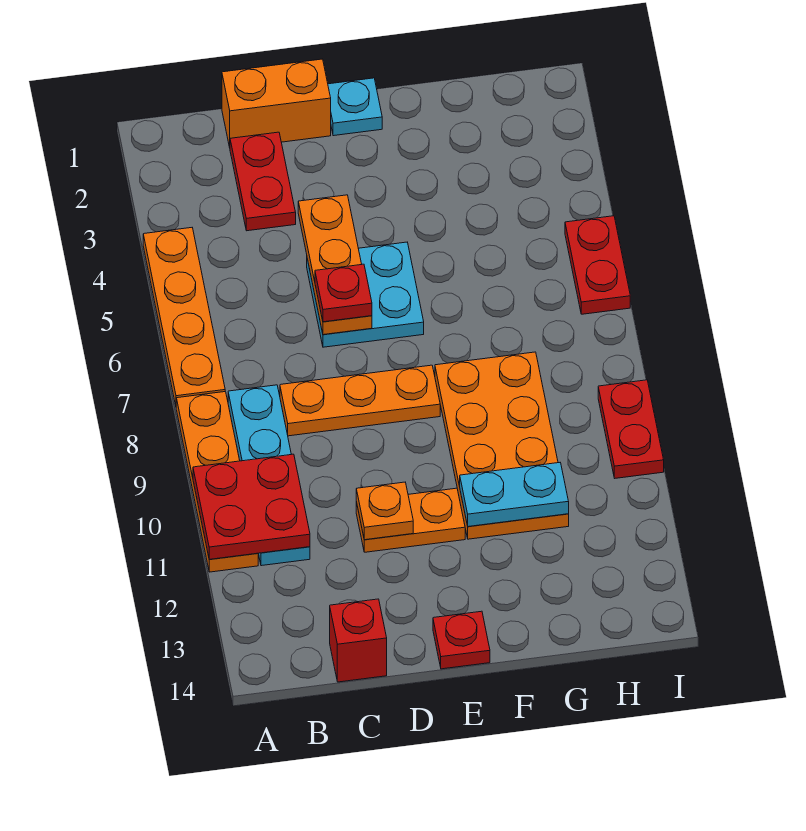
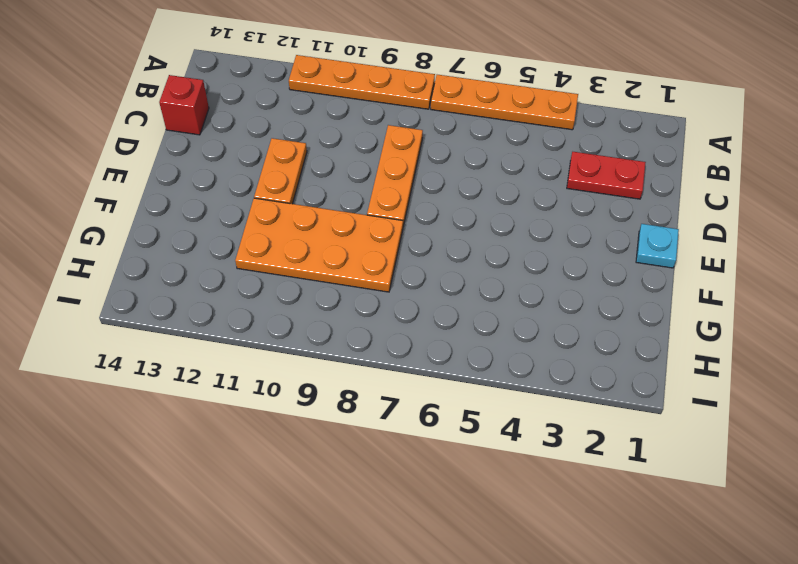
none -> cyan plate B8:B11 level 1
none -> orange brick C1:D1 level 1
none -> cyan plate D5:E6 level 1

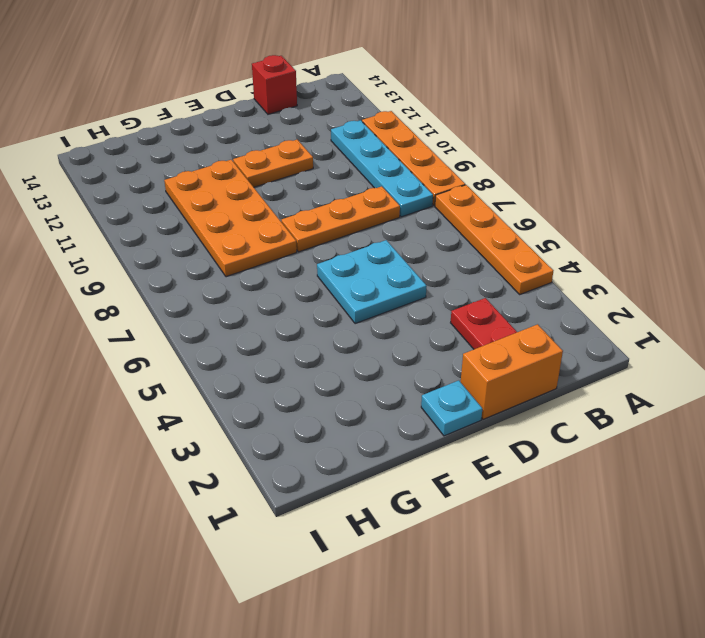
none -> red plate E14 level 1
none -> red plate I5:I6 level 1
none -> red plate I9:I10 level 1

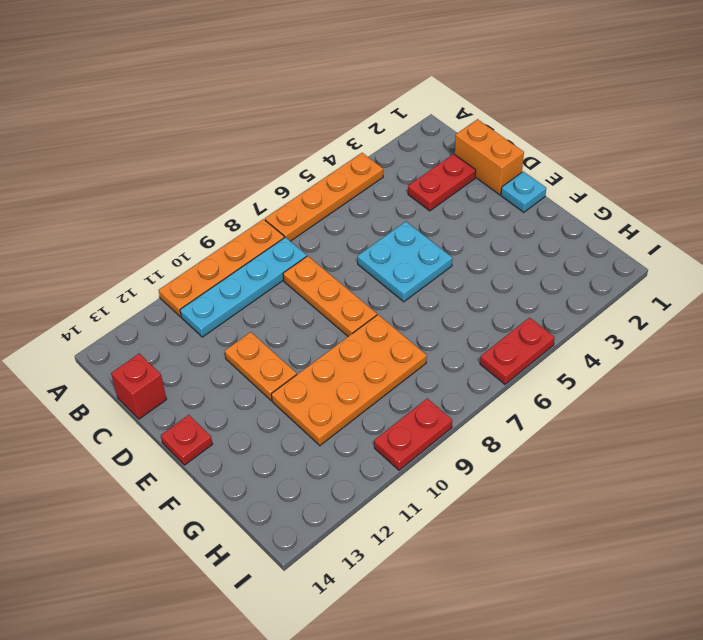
none -> red plate A10:B11 level 2
none -> orange plate D4:D6 level 2
none -> orange plate D11 level 2

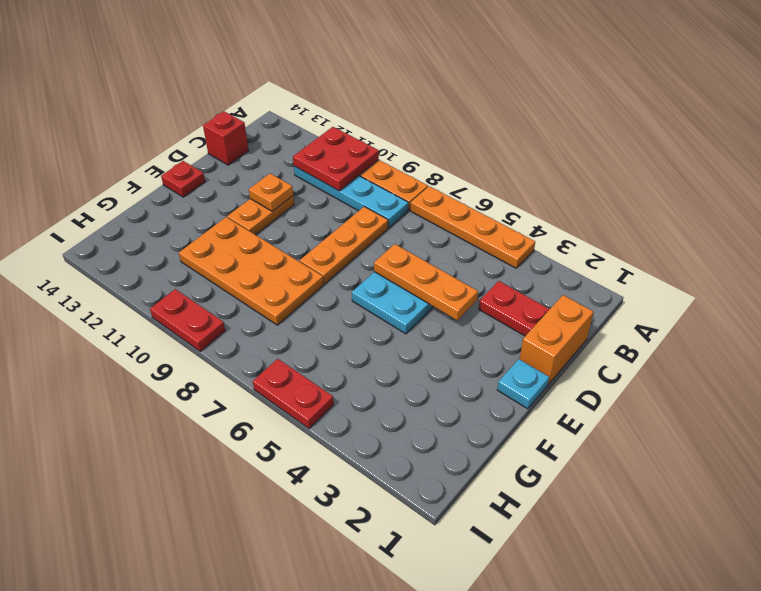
none -> cyan plate F11:G11 level 2
none -> red plate D6 level 3

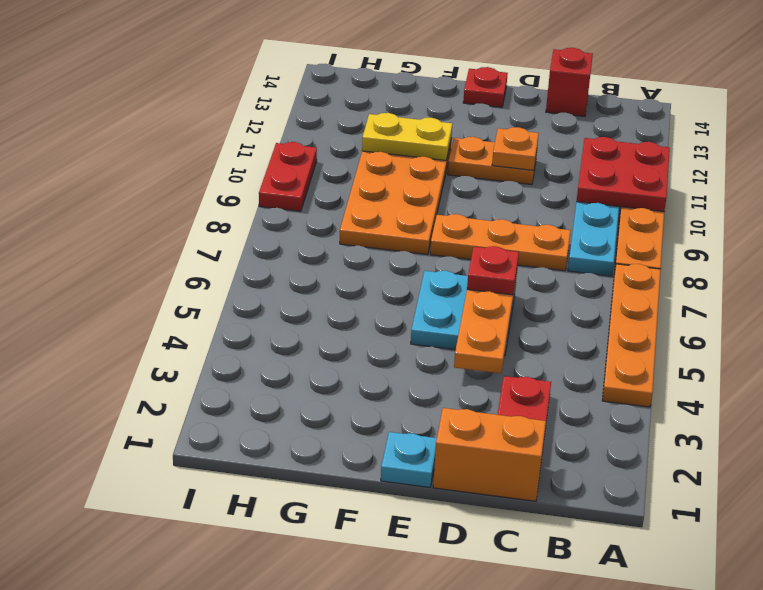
yellow plate F11:G11 level 2 -> cyan plate F11:G11 level 2
none -> red plate I5:I6 level 1

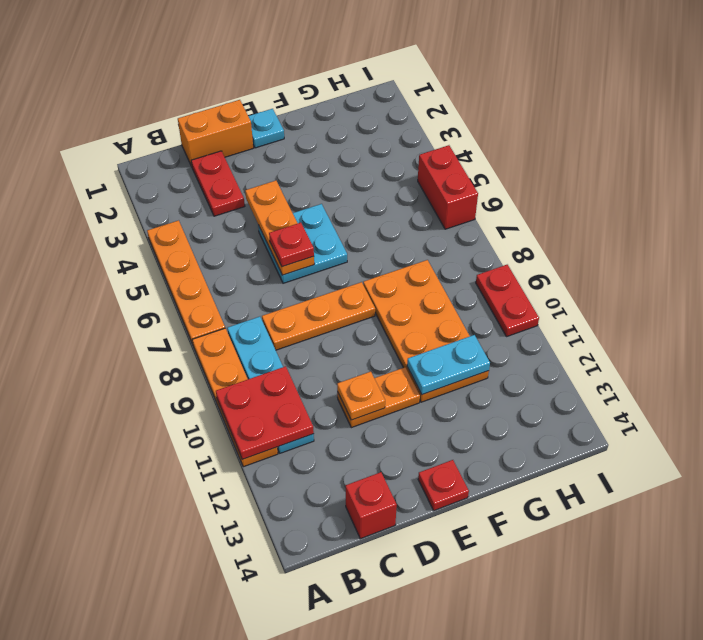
red brick I5:I6 level 1 -> red plate I5:I6 level 1

